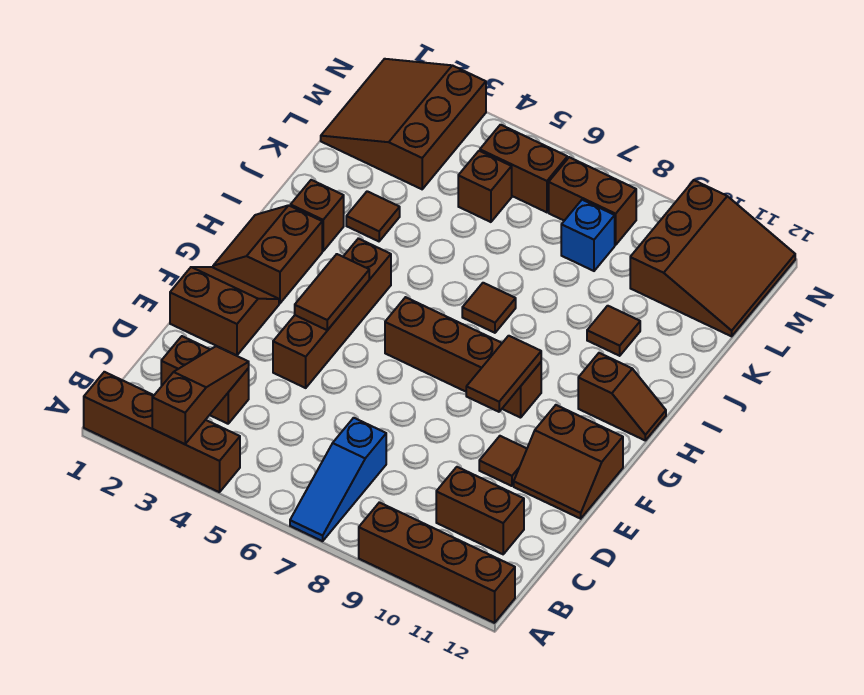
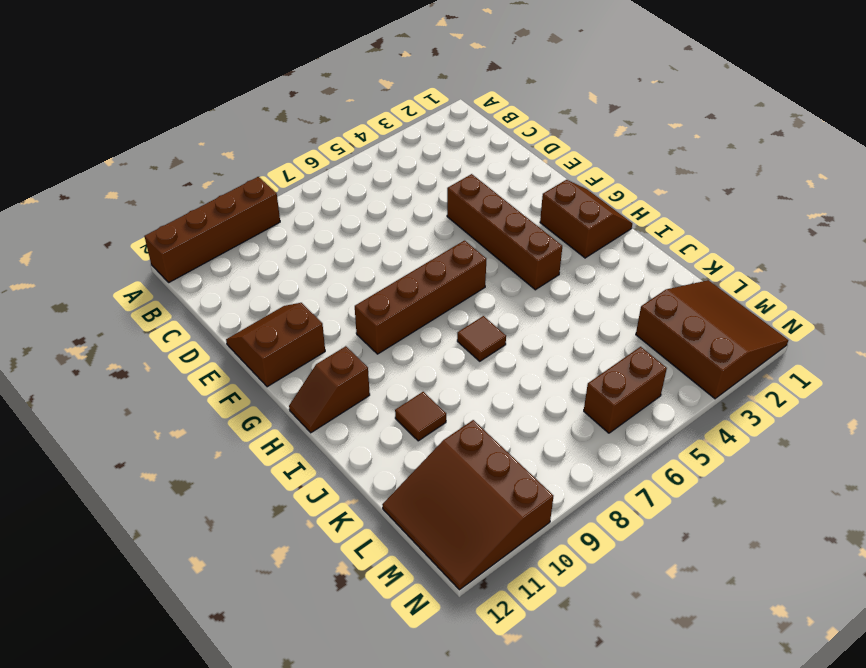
none -> brown brick A1:A4 level 1
none -> blue slope A7:C7 level 1 top C
none -> brown brick C2:C3 level 1

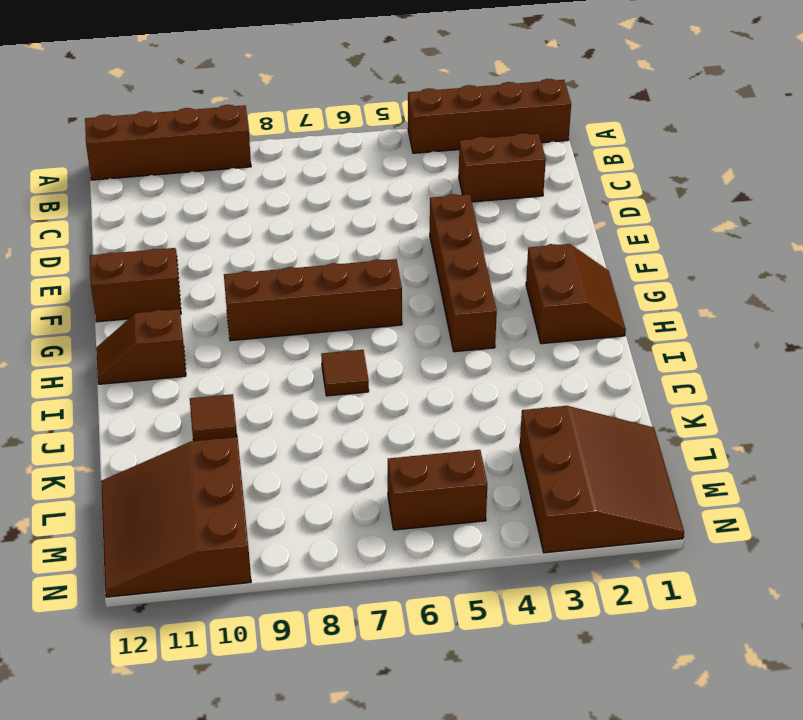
none -> blue slope A7:C7 level 1 top C
none -> brown brick C10:C11 level 1
none -> brown slope E1:F2 level 1 top E

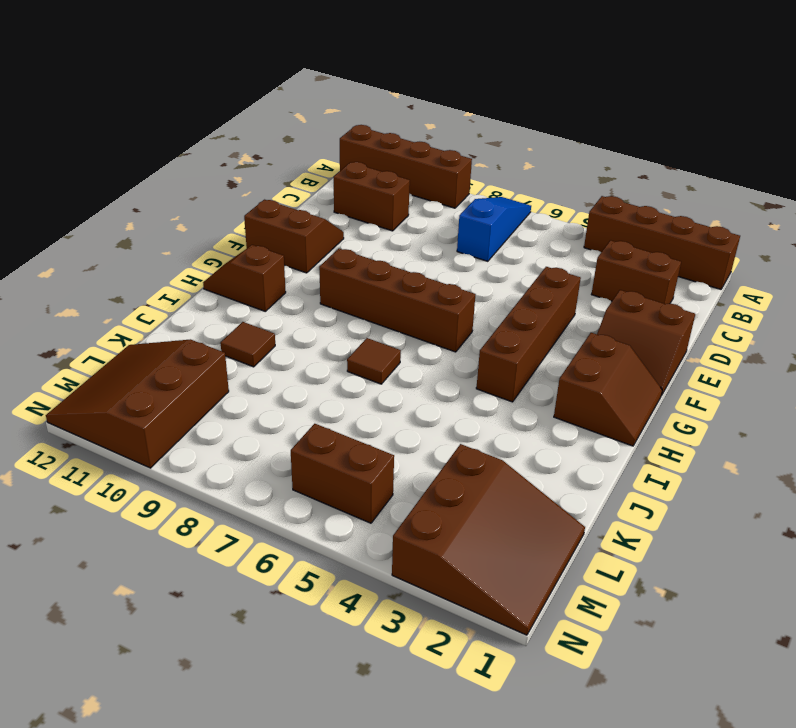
none -> brown tile E10 level 1
none -> brown brick I2 level 1
none -> brown tile J3 level 1

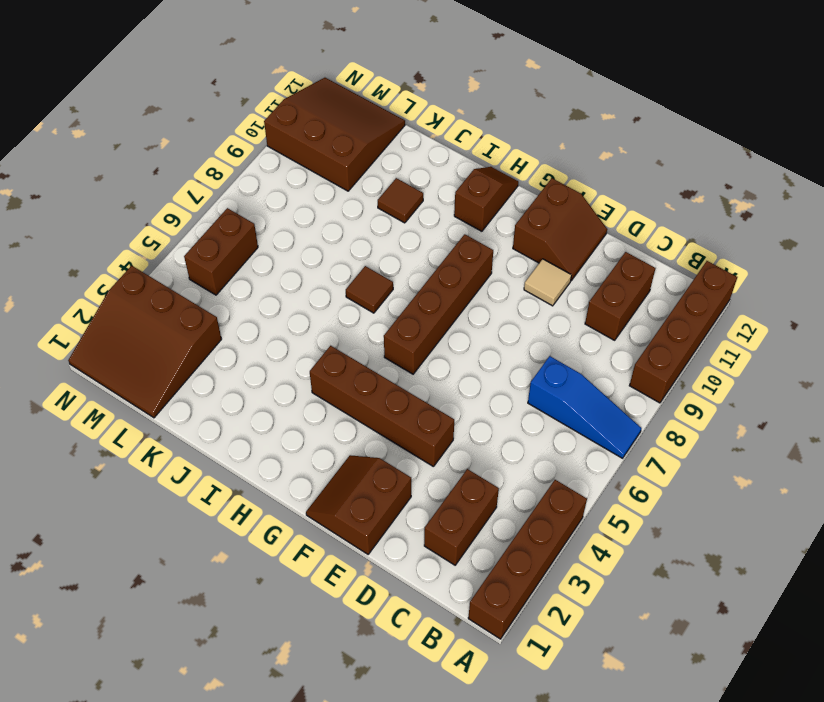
tan tile E10 level 1 -> brown tile E10 level 1
none -> brown slope G1:H2 level 1 top 2
none -> brown brick I2 level 1
none -> brown tile J3 level 1

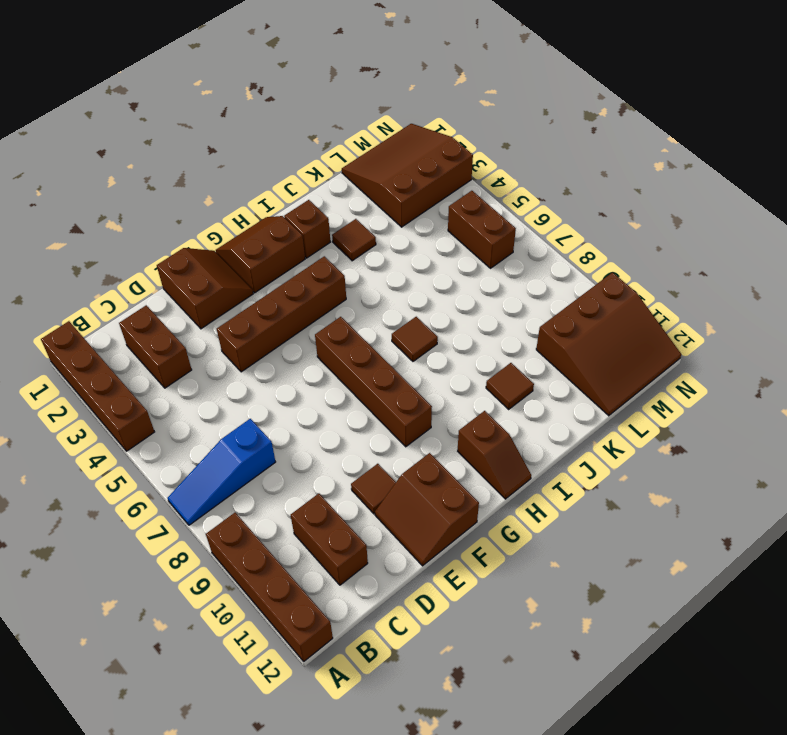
none -> brown brick L5 level 1
none -> blue brick L8 level 1
none -> brown brick M7:M8 level 1

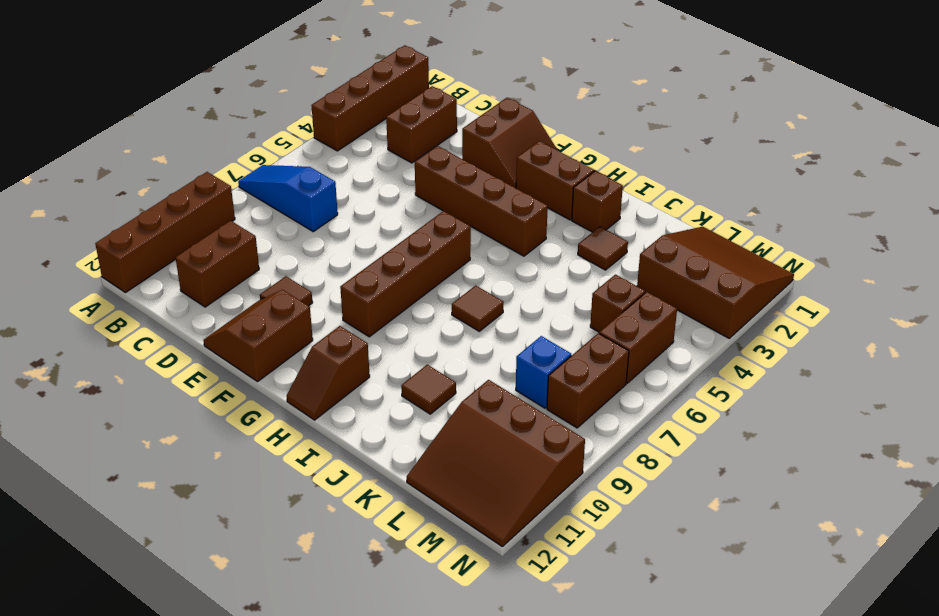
none -> brown slope A3:C3 level 2 top A
none -> brown tile F4:G4 level 2
none -> brown tile F9:G9 level 2

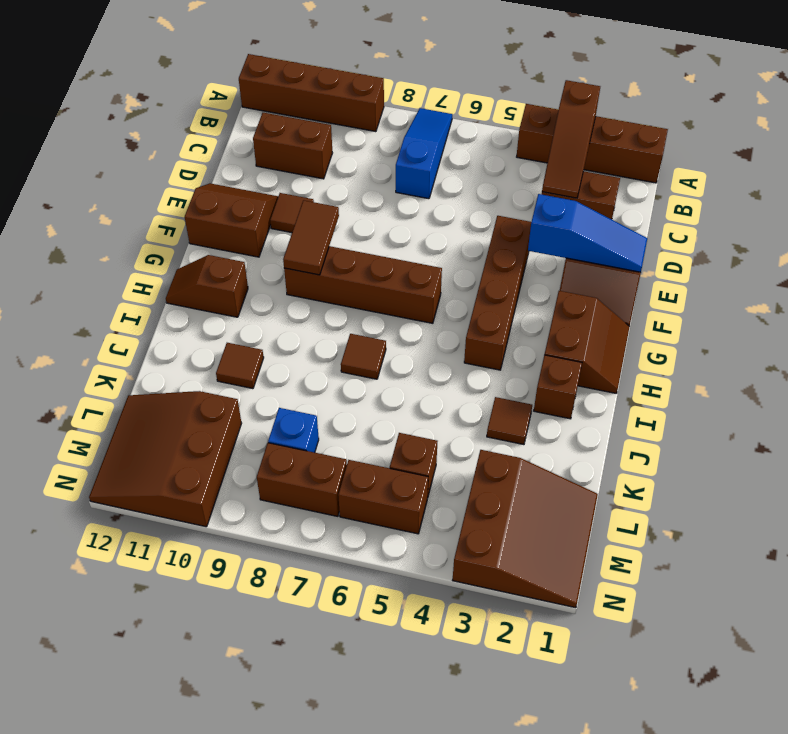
blue slope E1:E3 level 2 top 3 -> none
none -> brown tile F4:G4 level 2

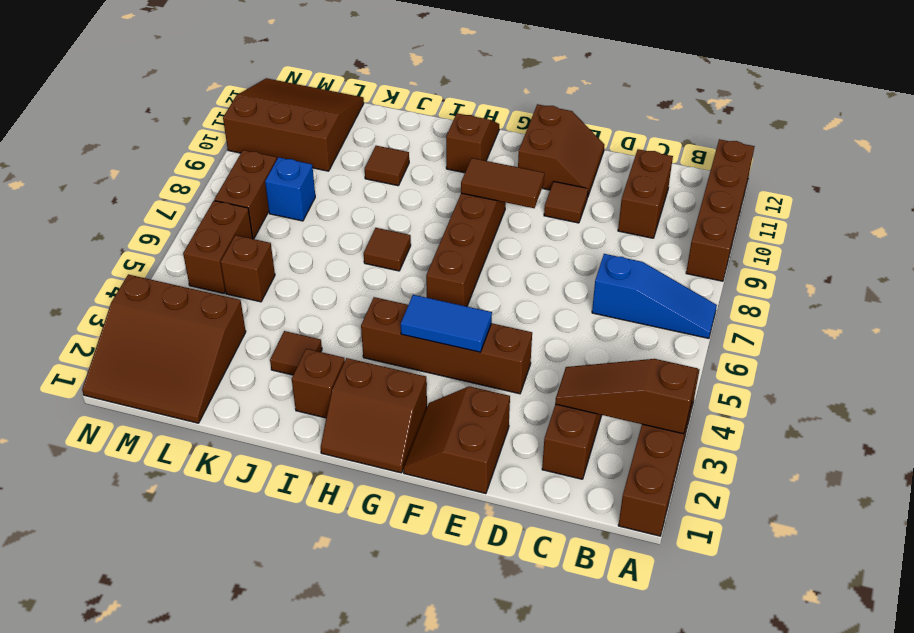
blue tile F4:G4 level 2 -> brown tile F4:G4 level 2

